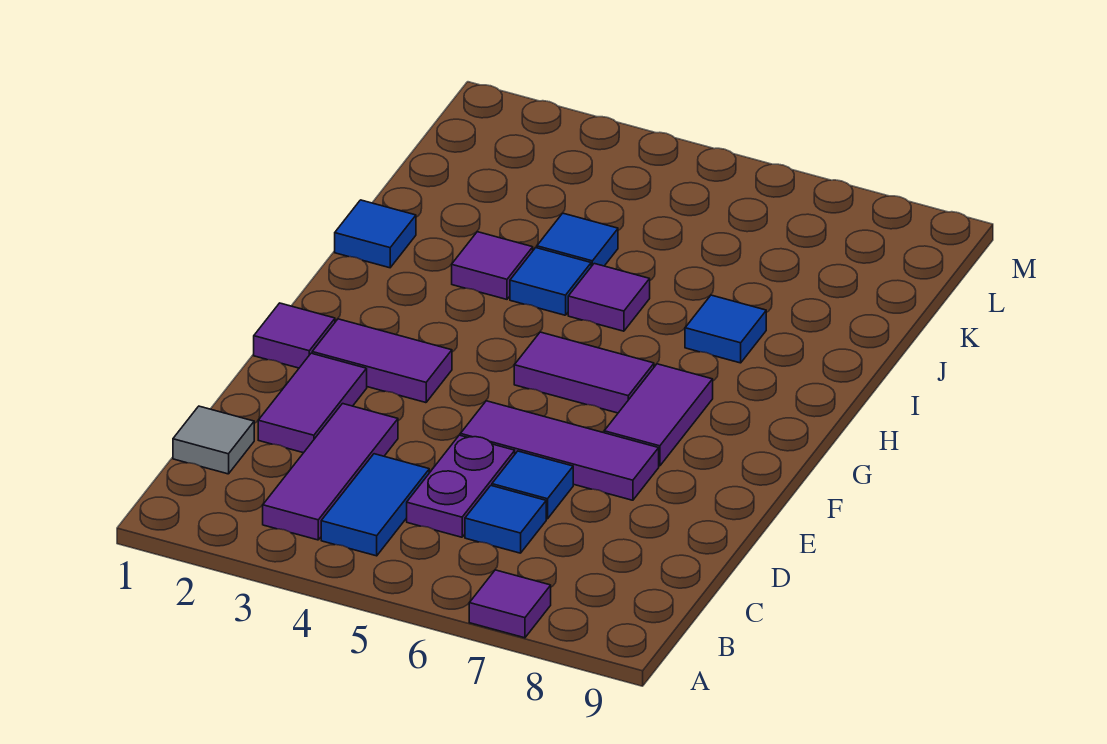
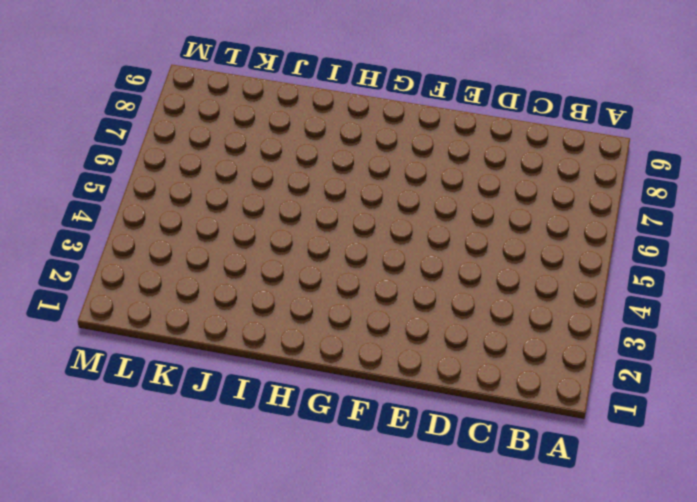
none -> purple tile A7 level 1
none -> purple tile B3:D3 level 1
none -> blue tile B4:C4 level 1

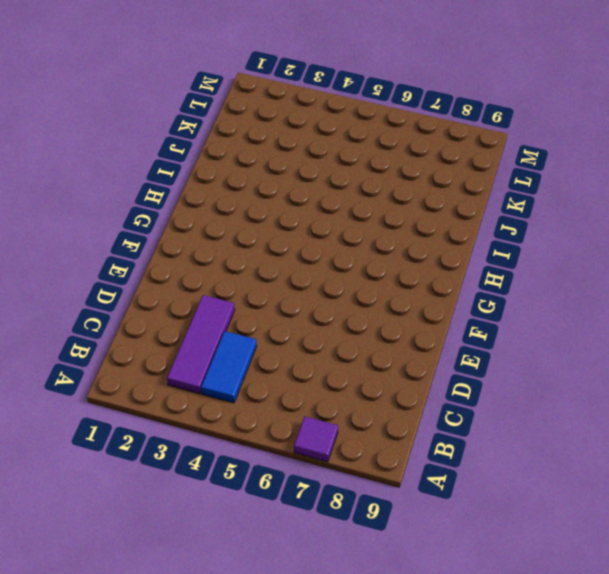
none -> grey tile C1 level 1
none -> purple plate C5:D5 level 1
none -> blue tile C6 level 1

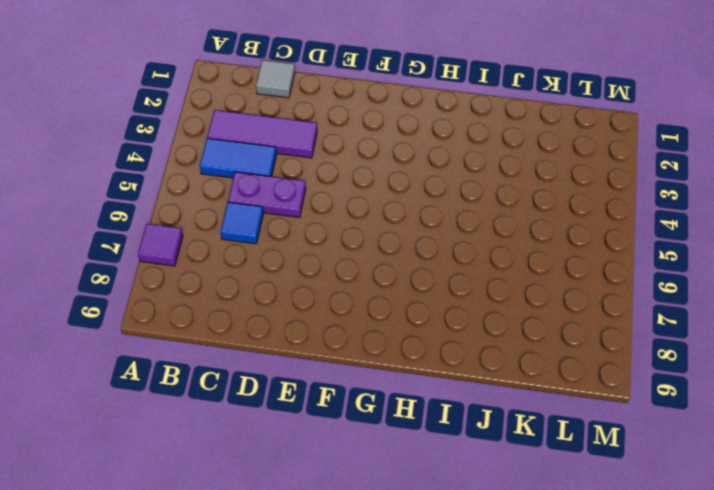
none -> purple tile D2:E2 level 1
none -> blue tile D6 level 1
none -> purple tile E5:E7 level 1

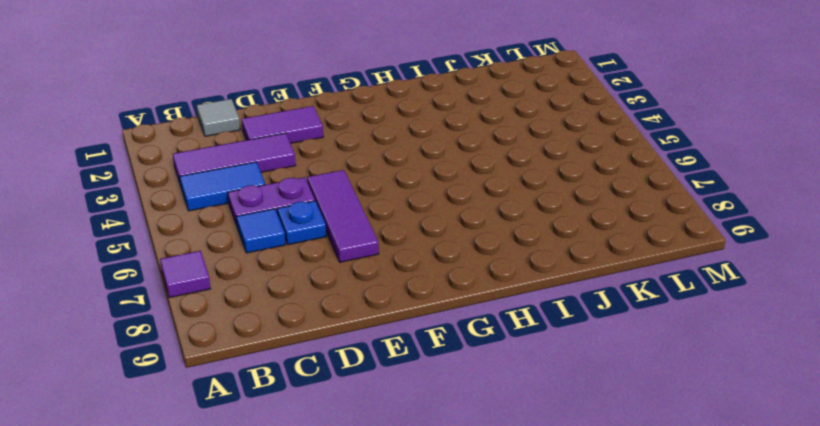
blue plate D6 level 1 -> blue tile D6 level 1
none -> purple tile F1 level 1
none -> purple tile F2:F3 level 1
none -> purple tile F7:G7 level 1

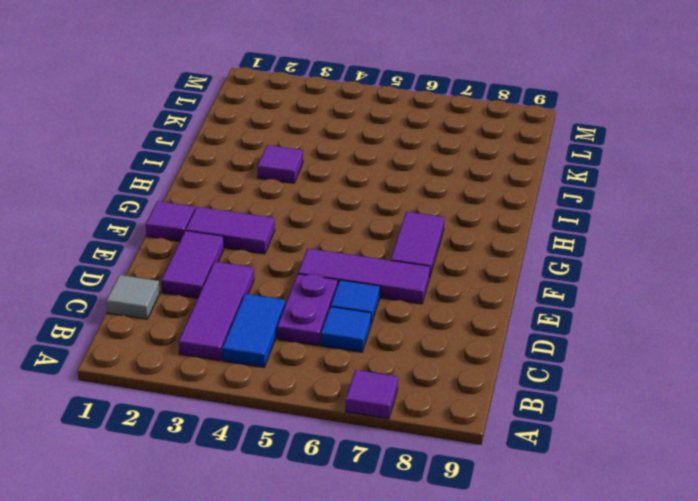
none -> purple tile G5:G6 level 1
none -> blue tile I1 level 1
none -> blue tile I4 level 1

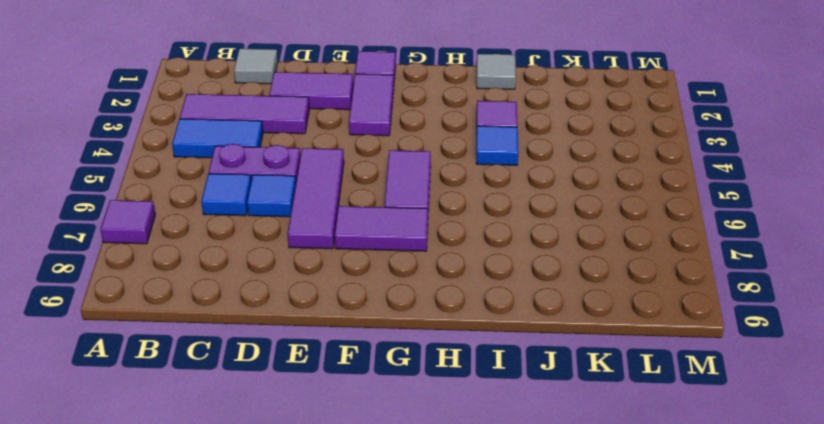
grey tile I1 level 1 -> blue tile I1 level 1
none -> purple tile I5 level 1
none -> blue tile I7 level 1
none -> blue tile J4 level 1

